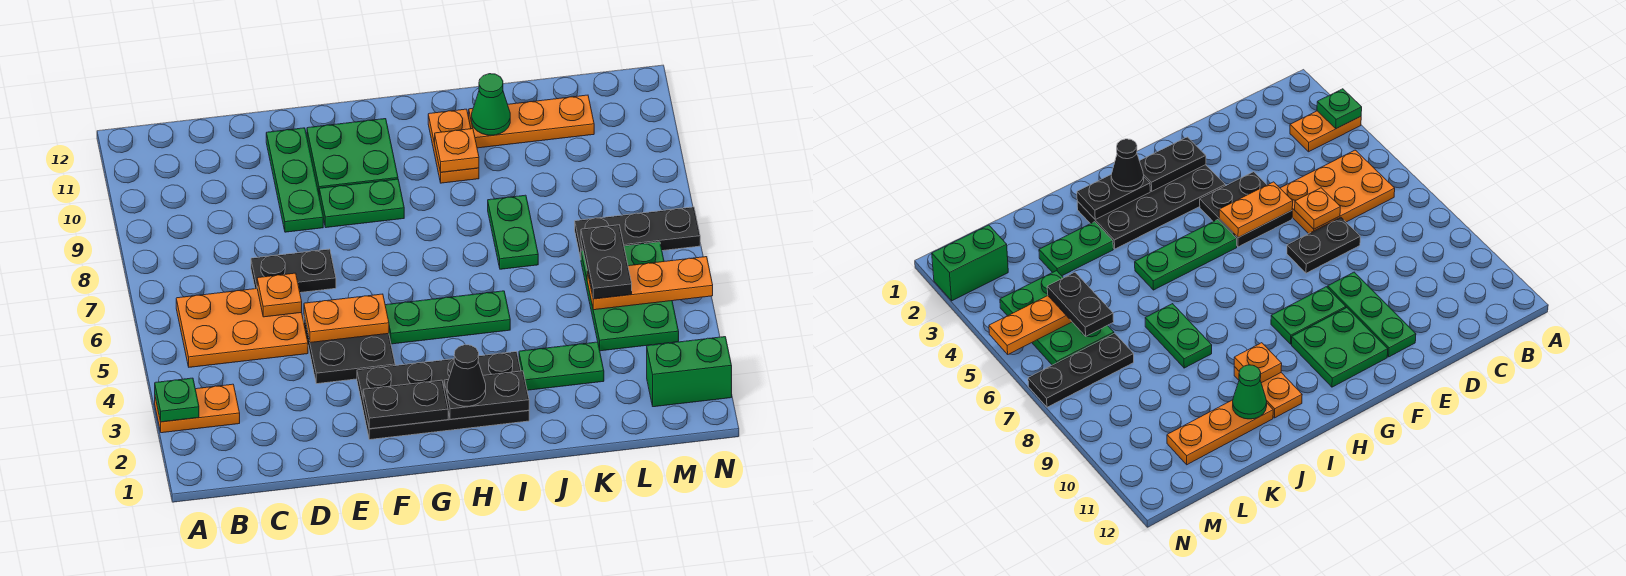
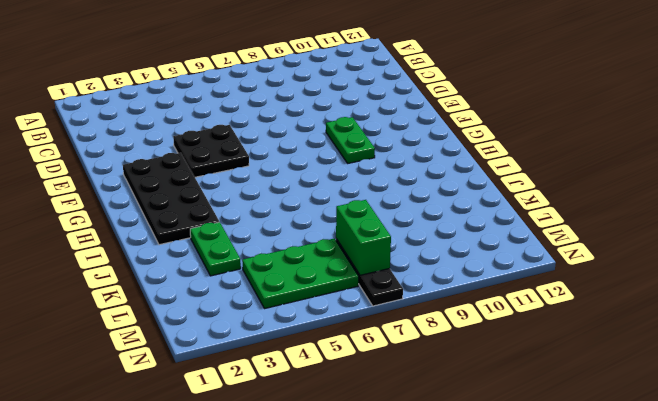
green brick L7:M7 level 2 -> green brick M2:N2 level 1
none -> orange plate A3:B3 level 1
none -> orange plate B5:D6 level 1
none -> black plate D7:E7 level 1

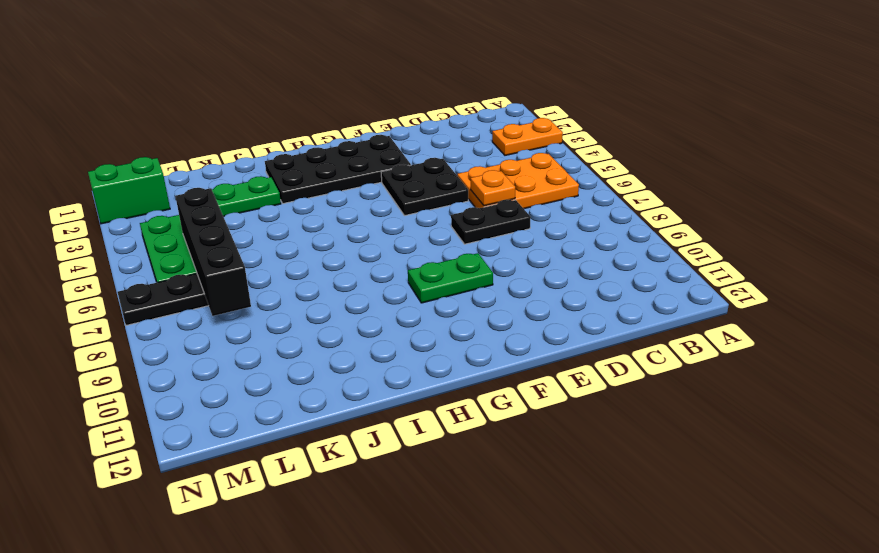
black brick L5:L8 level 2 -> orange plate L5:N5 level 2
none -> green plate E9:E11 level 1
none -> green plate F10:G11 level 1
none -> green plate G5:I5 level 1

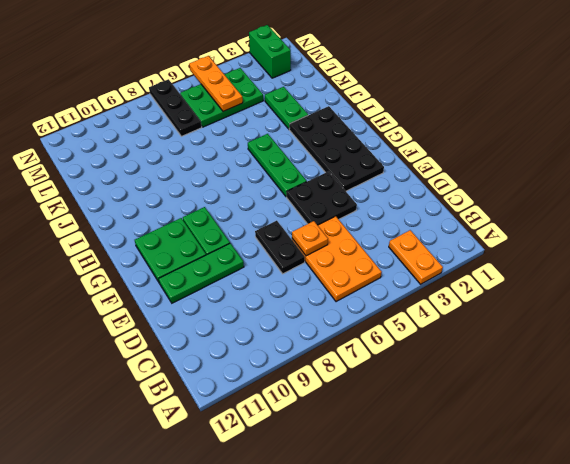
none -> orange plate I10:I11 level 1
none -> green plate J7:J8 level 1
none -> orange plate J11:L11 level 1

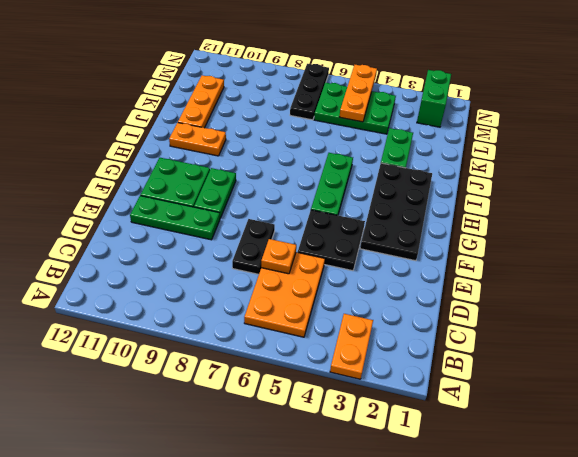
none -> green plate J7:J8 level 1
none -> green plate A3 level 2
none -> orange plate E5:F5 level 2

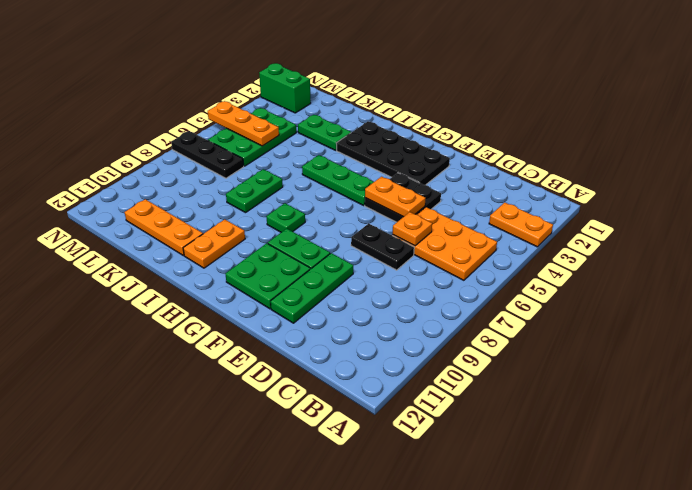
green plate H8 level 1 -> green plate A3 level 2
none -> black plate F2:G2 level 2
none -> black plate H2:I2 level 2
none -> orange plate I10 level 2

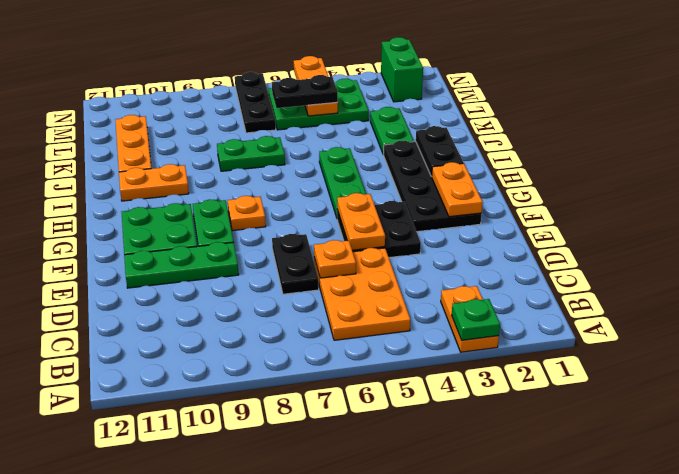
orange plate F2:G2 level 2 -> black plate F2:G2 level 2
orange plate G8 level 1 -> orange plate I10 level 2
none -> green cone J11 level 2
none -> black cone H2 level 3

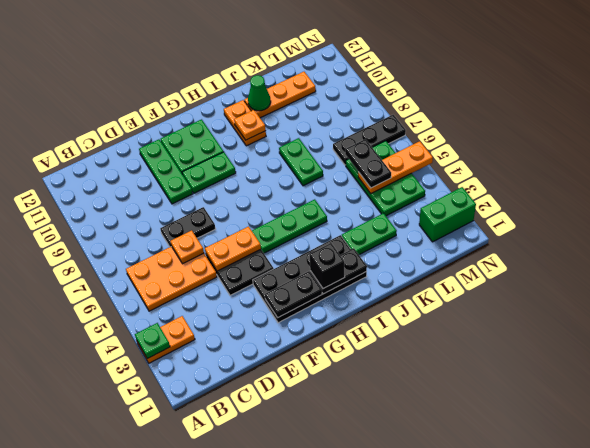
black brick H2 level 3 -> black cone H2 level 3

